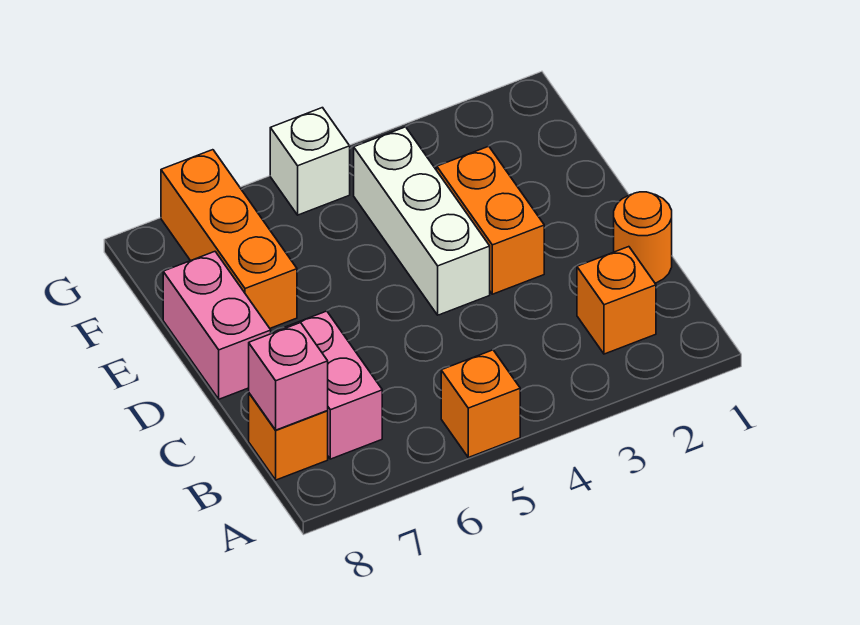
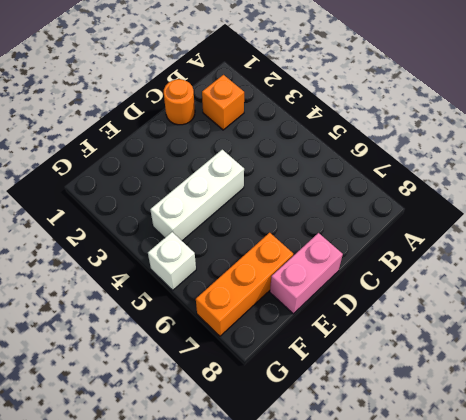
none -> orange brick A5 level 1
none -> pink brick B7:C7 level 1

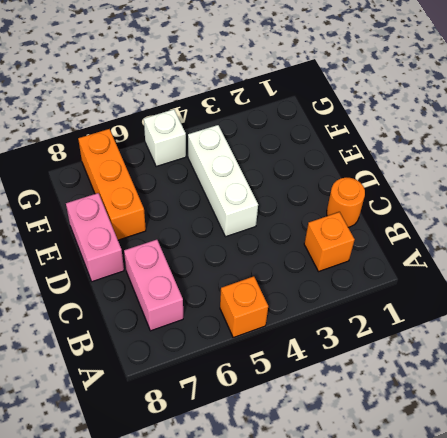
none -> orange brick B8 level 1
none -> orange brick D3:E3 level 1

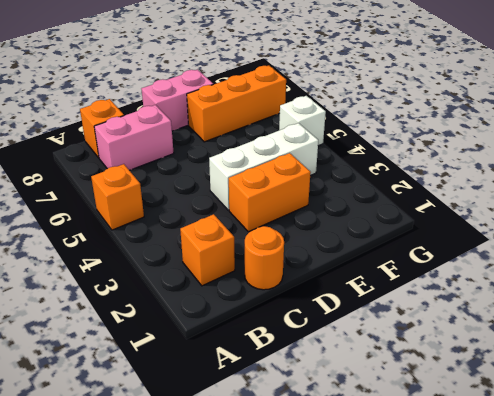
none -> pink brick B8 level 2

